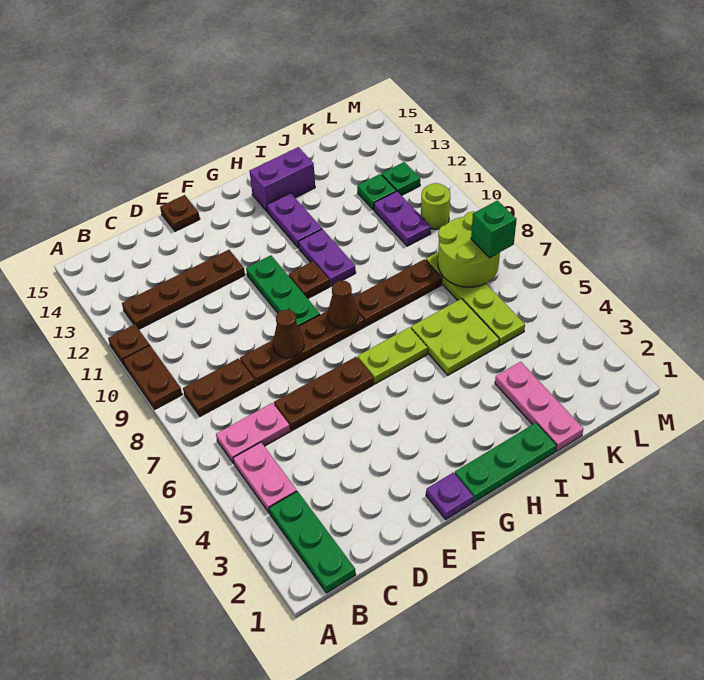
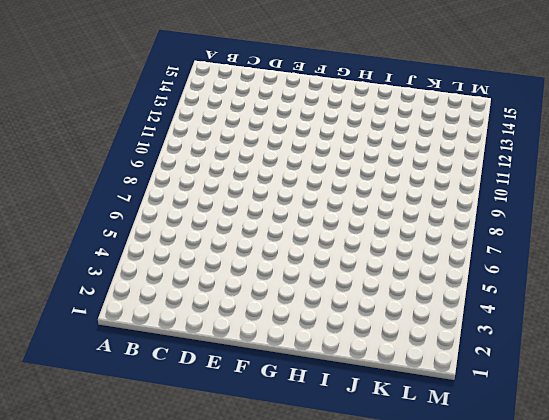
none -> brown plate A9:A10 level 1
none -> brown plate A11 level 1
none -> green plate B1:B3 level 1
none -> pink plate B4:B5 level 1

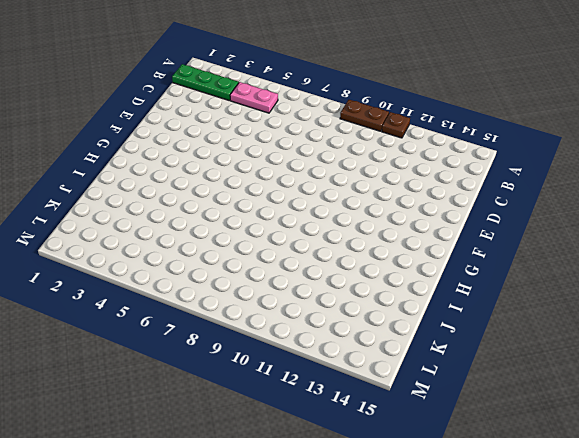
none -> pink plate B6:C6 level 1
none -> brown plate B8:C8 level 1
none -> brown plate B12:E12 level 1
none -> brown plate D6:F6 level 1

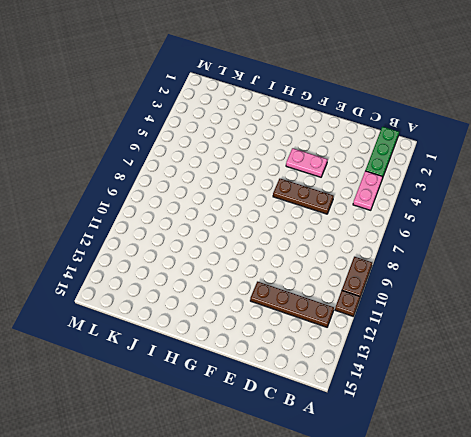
pink plate E4:F4 level 1 -> pink plate B6:C6 level 1
none -> brown plate B8:C8 level 1
none -> brown plate D8:G8 level 1
none -> brown plate E15 level 1
none -> purple plate F1 level 1

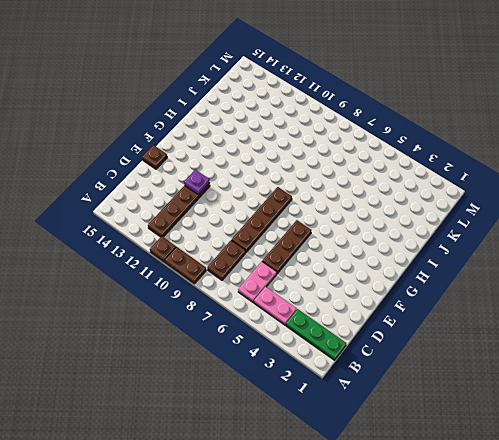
purple plate E12 level 2 -> purple plate F1 level 1
none -> green plate F9:F11 level 1
none -> green plate G1:I1 level 1
none -> lime plate G6:H6 level 1
none -> brown plate G10 level 1

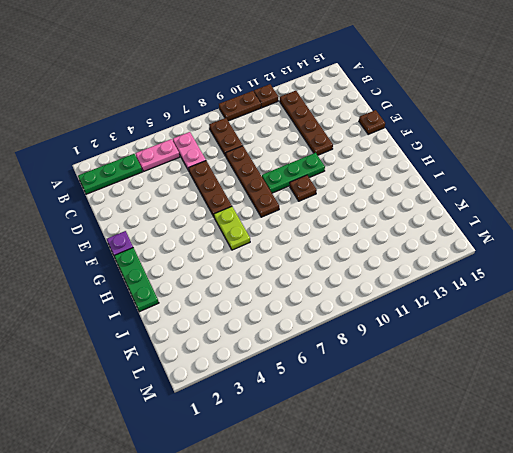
none -> brown plate H8:J8 level 1
none -> purple plate H10:H11 level 1
none -> purple plate H12:H13 level 1
none -> purple brick H14:I14 level 1

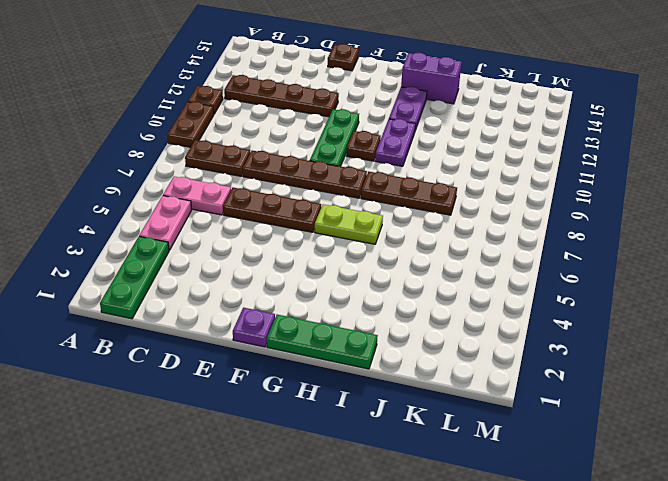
none -> lime plate I5:J6 level 1
none -> pink plate J1:J3 level 1
none -> lime plate K5:K8 level 1
none -> purple plate K10:K11 level 1

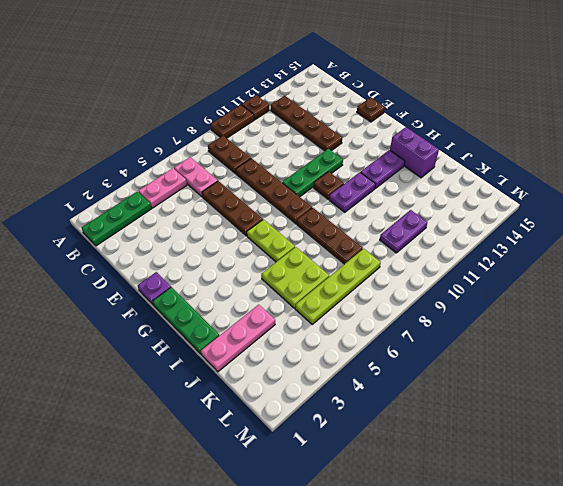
none -> green plate K12 level 1
none -> lime round brick L10 level 1
none -> green plate L12 level 1
none -> brown cone E8 level 2

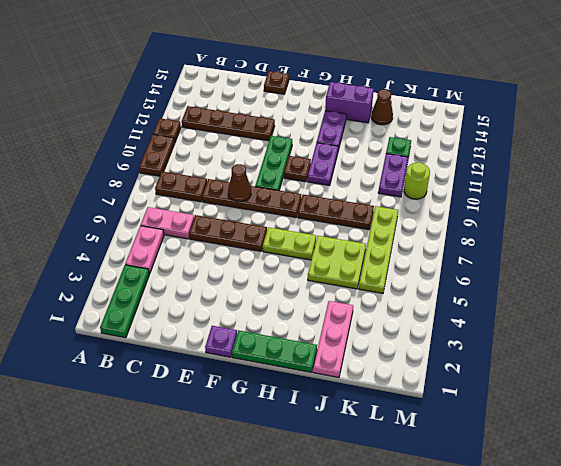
brown cone J14 level 1 -> brown cone G8 level 2
none -> green plate L12 level 1
none -> lime round brick K7:L8 level 2
none -> green brick L7 level 3

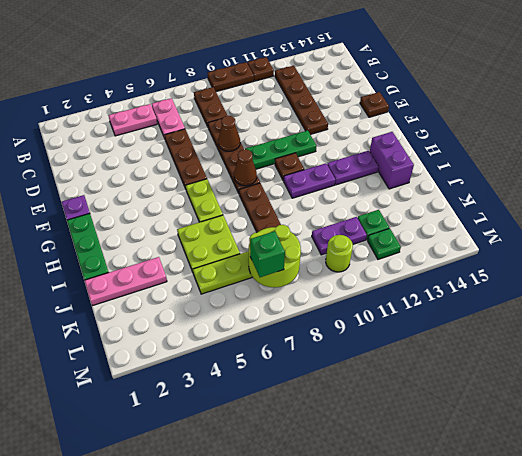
none -> green plate B1:B3 level 1

